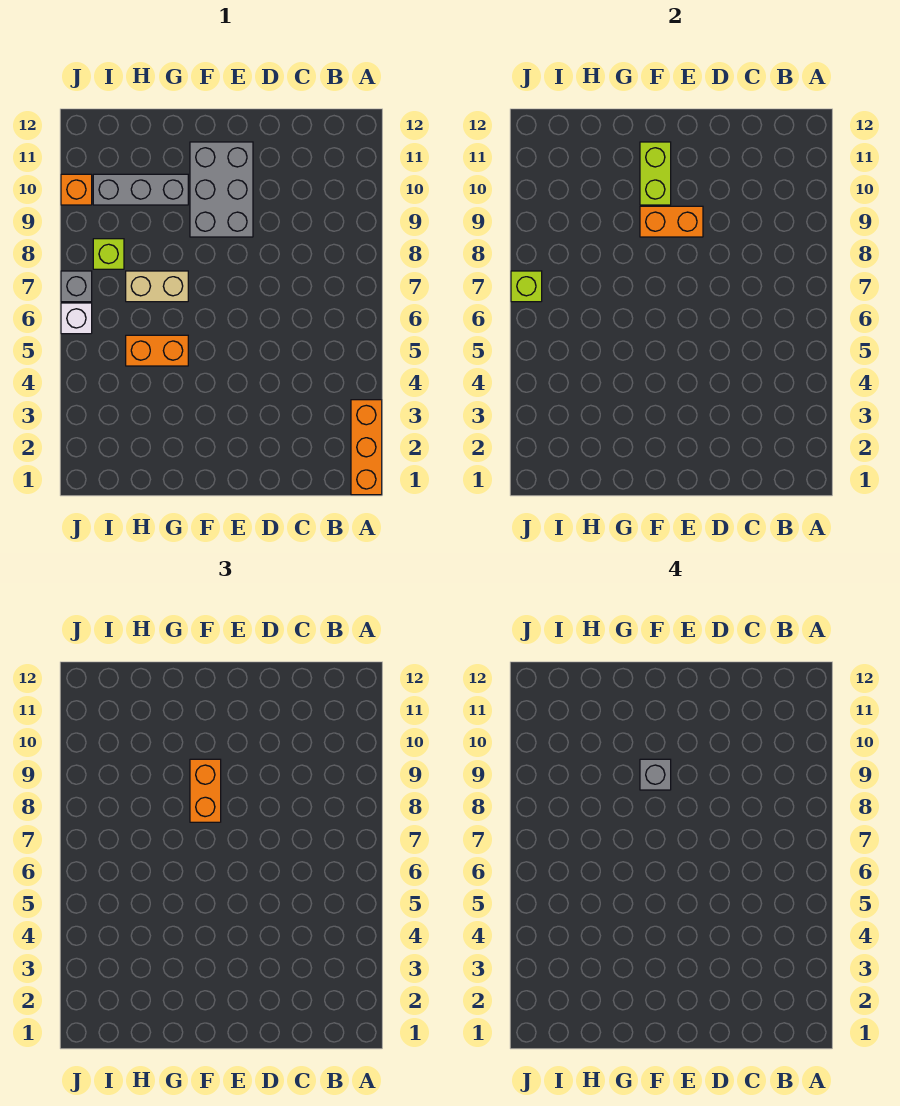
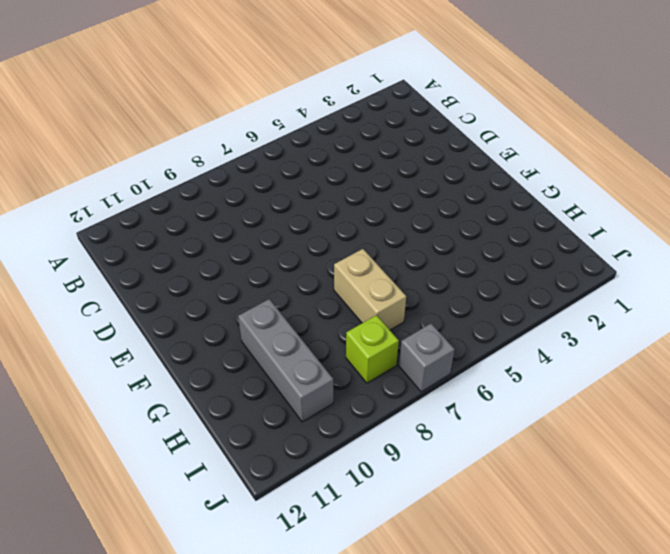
none -> orange brick A1:A3 level 1
none -> grey brick E9:F11 level 1
none -> orange brick G5:H5 level 1

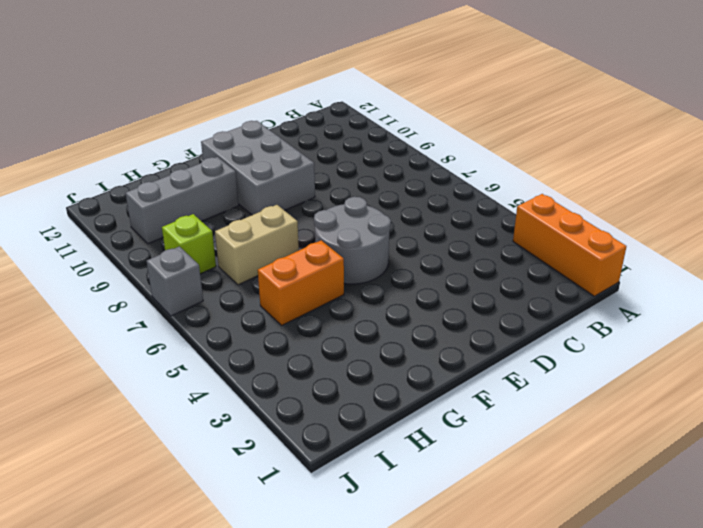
grey round brick E5:F6 level 1 -> none
none -> white brick J6 level 1
none -> orange brick J10 level 1
none -> orange brick E9:F9 level 2

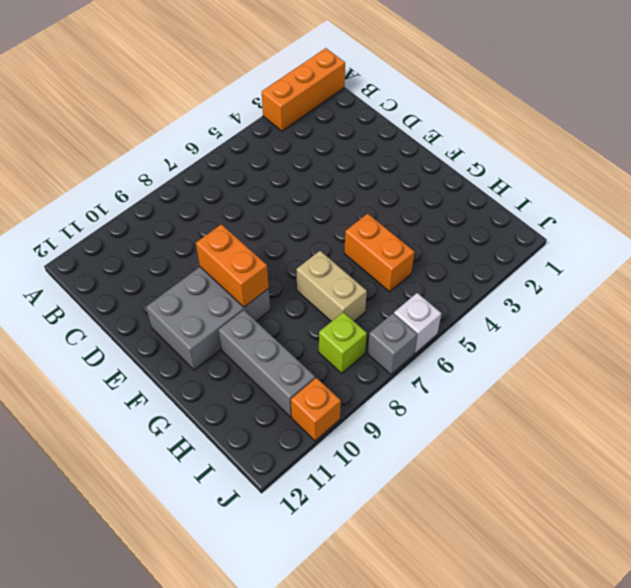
none -> lime brick F10:F11 level 2
none -> lime brick J7 level 2
none -> orange brick F8:F9 level 3

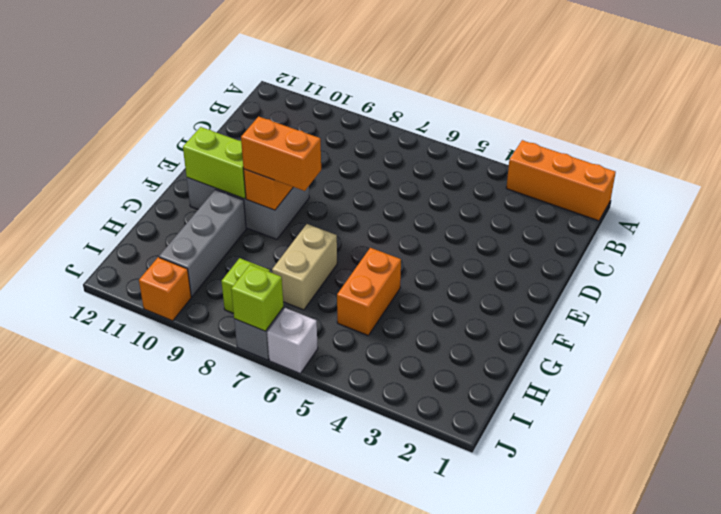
none -> grey brick F9 level 4

